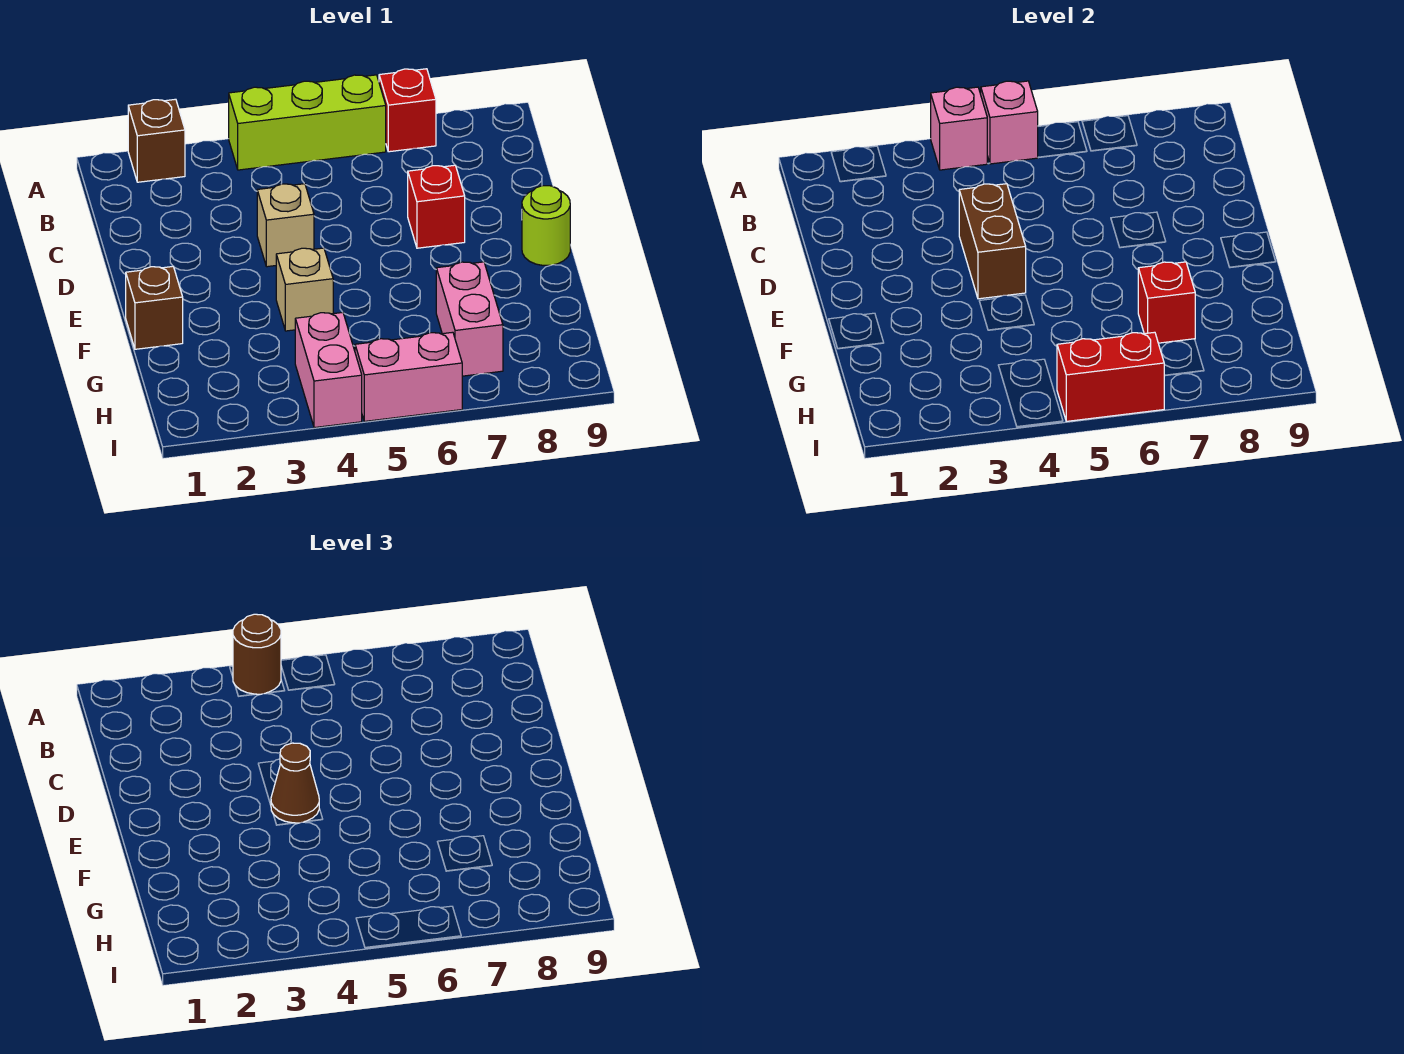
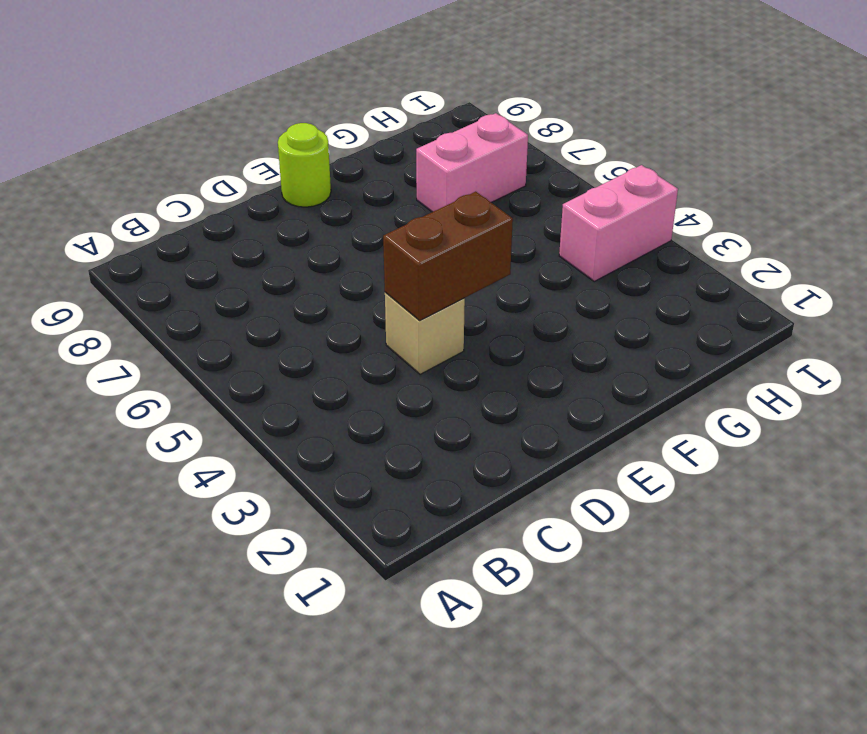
none -> brown brick A2 level 1
none -> lime brick A4:A6 level 1
none -> red brick A7 level 1

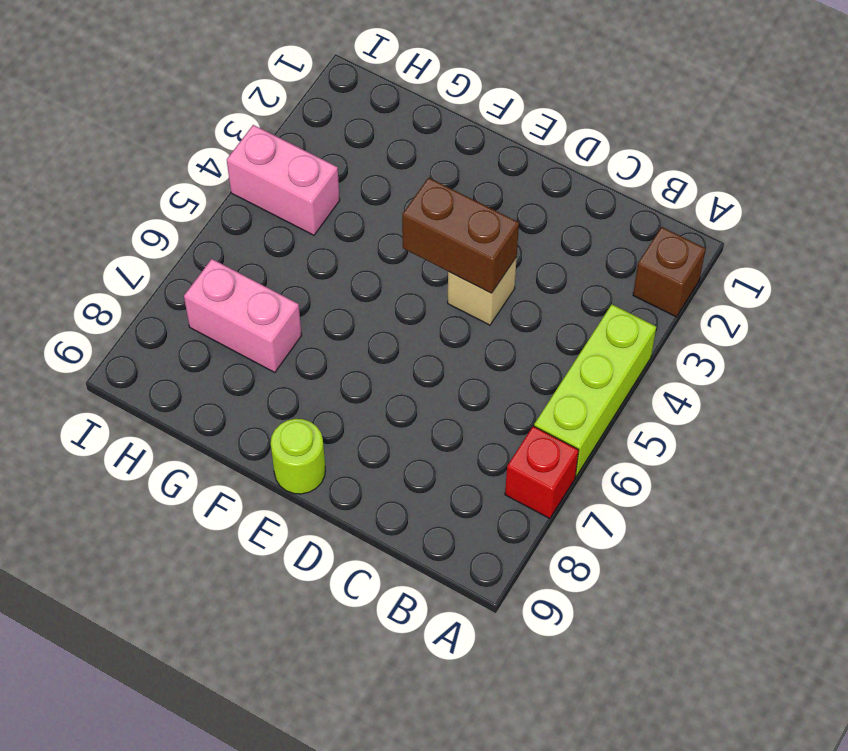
none -> red brick D7 level 1
none -> brown brick F1 level 1
none -> tan brick F4 level 1

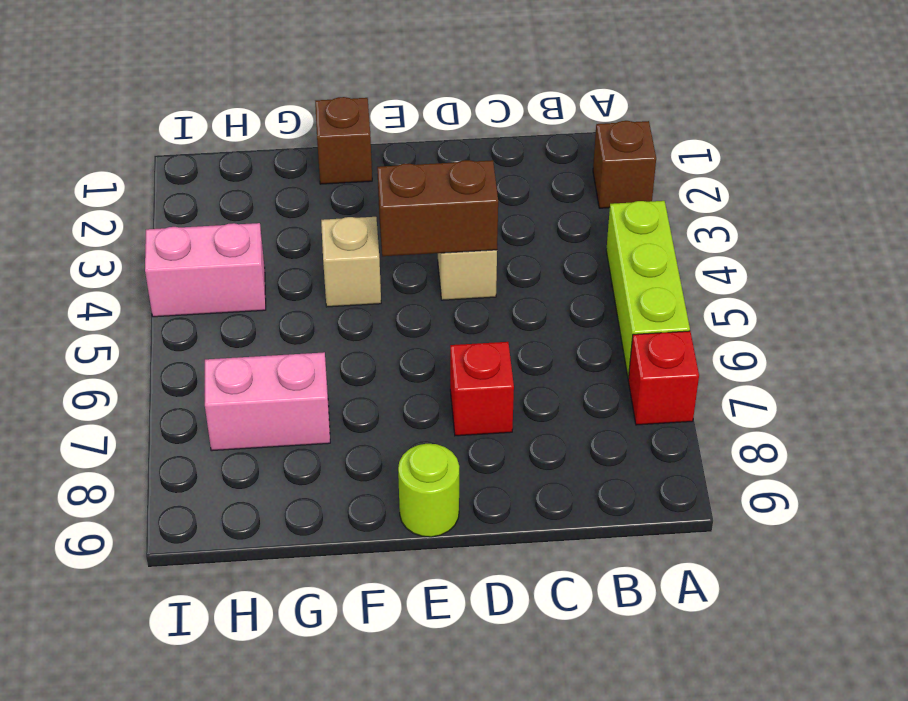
none -> pink brick I5:I6 level 1
none -> pink brick A4 level 2
none -> pink brick A5 level 2

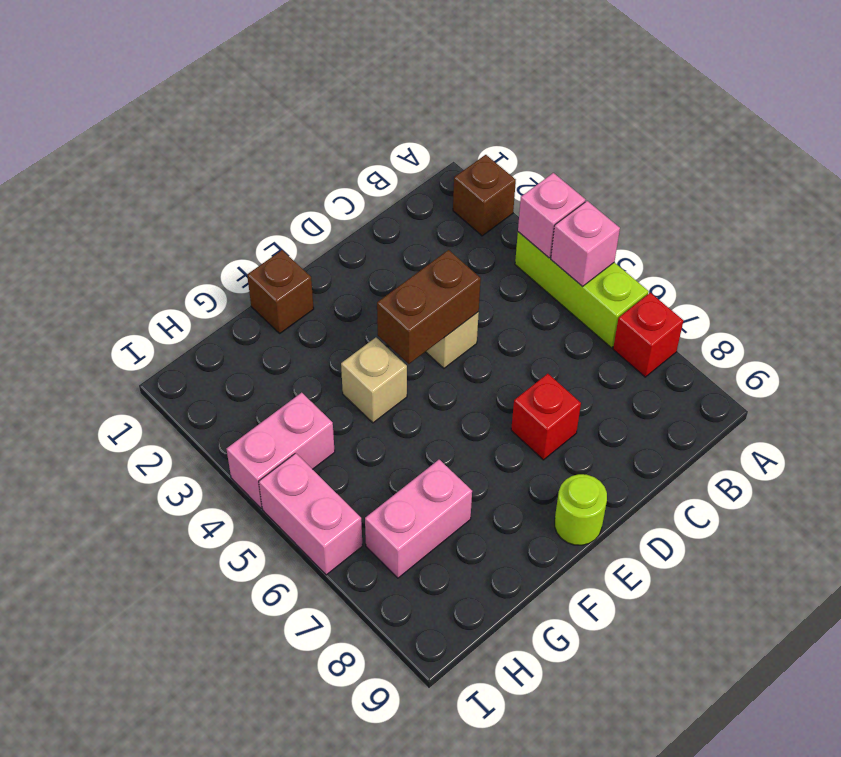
none -> red brick G7 level 2
none -> red brick I5:I6 level 2
none -> brown round brick A4 level 3

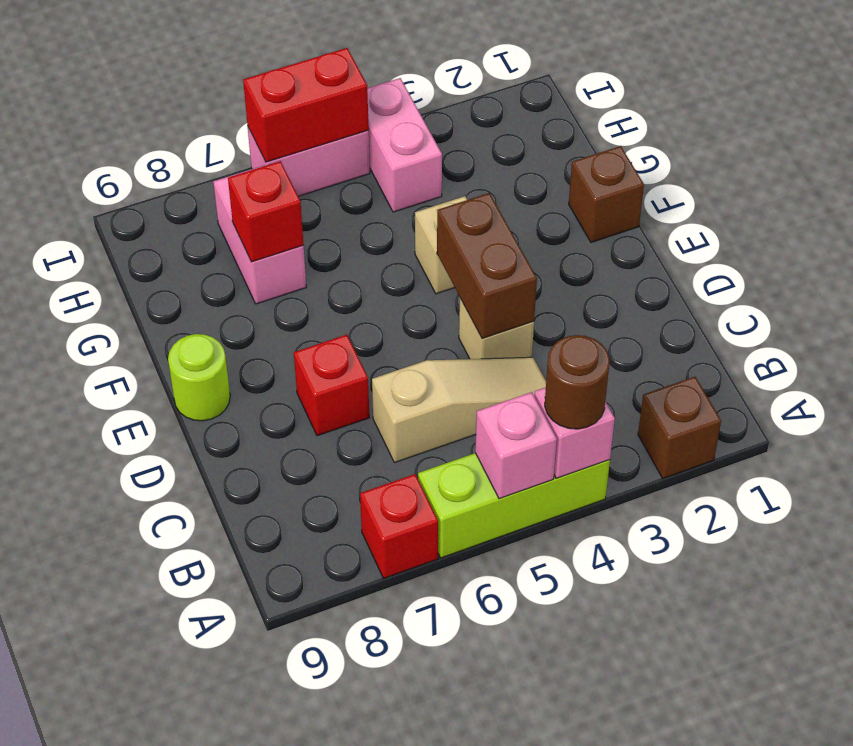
tan slope C4:C6 level 1 top 6 -> none
none -> brown cone E4 level 3

